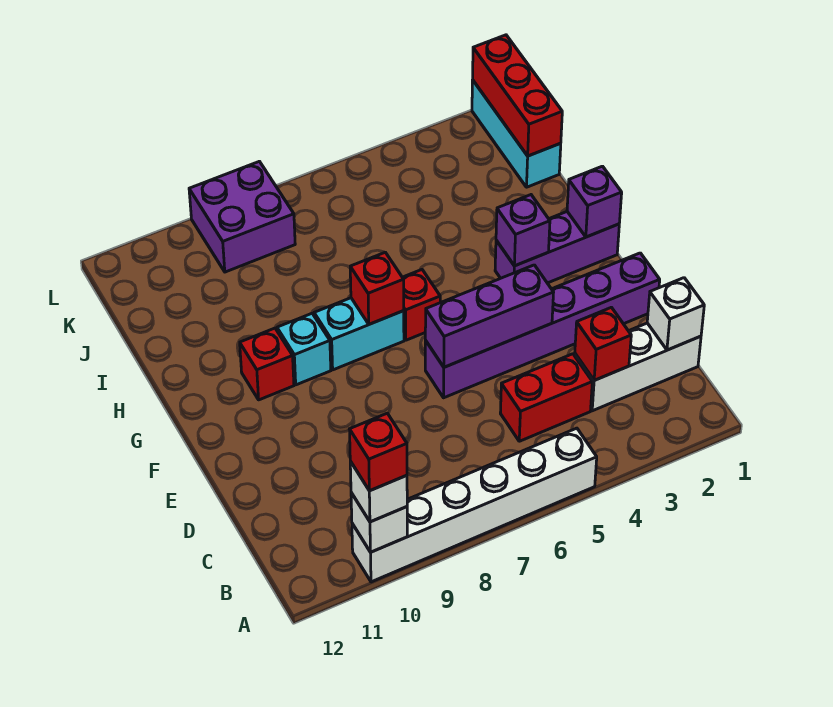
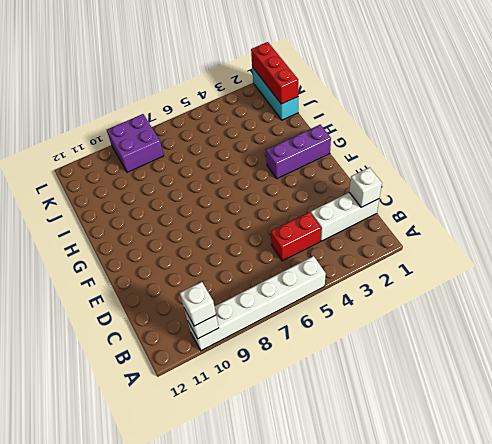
none -> purple brick E1:E6 level 1
none -> red brick G6 level 1
none -> cyan brick G7:G8 level 1

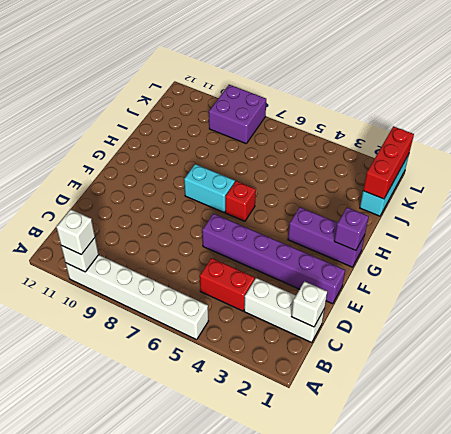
none -> cyan brick G9 level 1
none -> red brick G10 level 1
none -> red brick C3 level 2

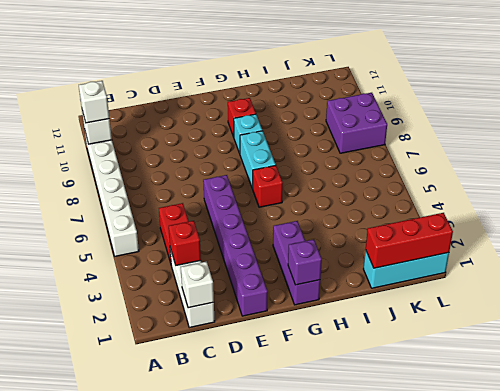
none -> purple brick E4:E6 level 2
none -> purple brick G3 level 2
none -> red brick G7 level 2

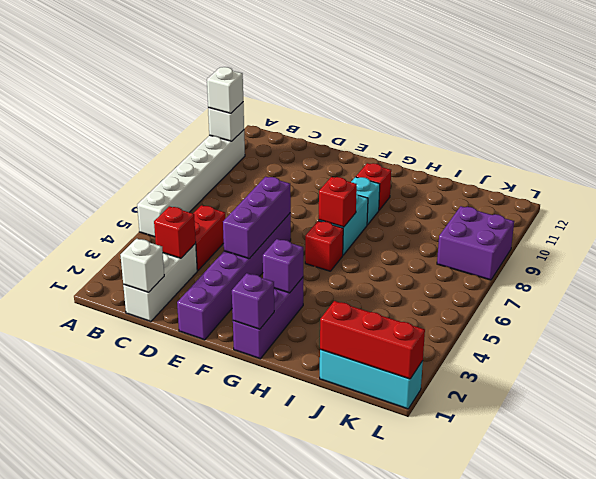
none -> red brick A10 level 4

